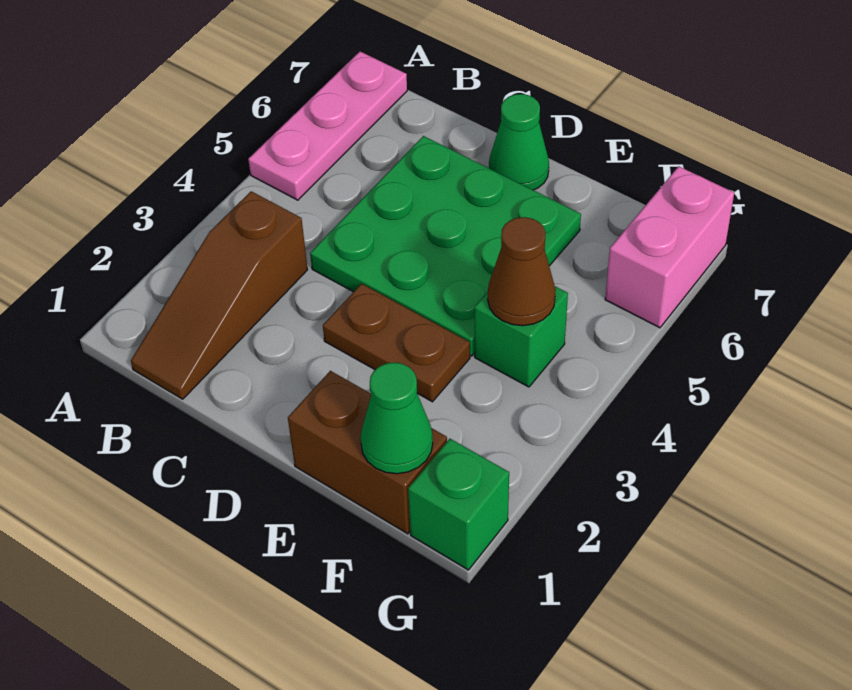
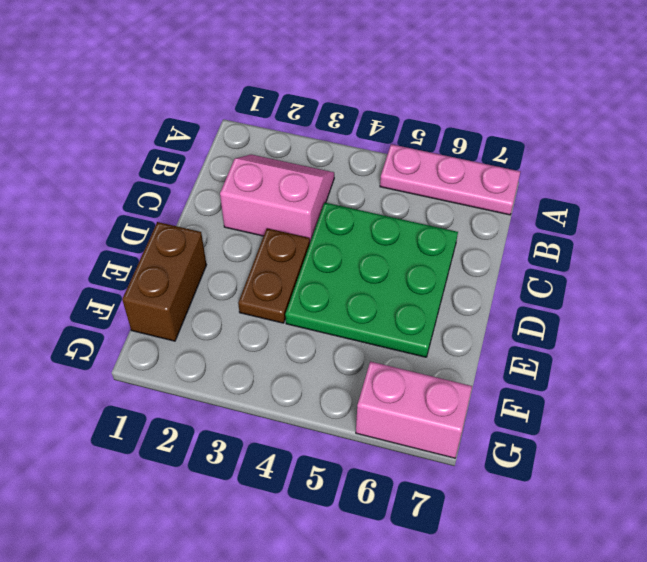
pink slope B2:C3 level 1 top C -> brown slope B1:B3 level 1 top 3
none -> green cone D7 level 1
none -> green brick F4 level 1

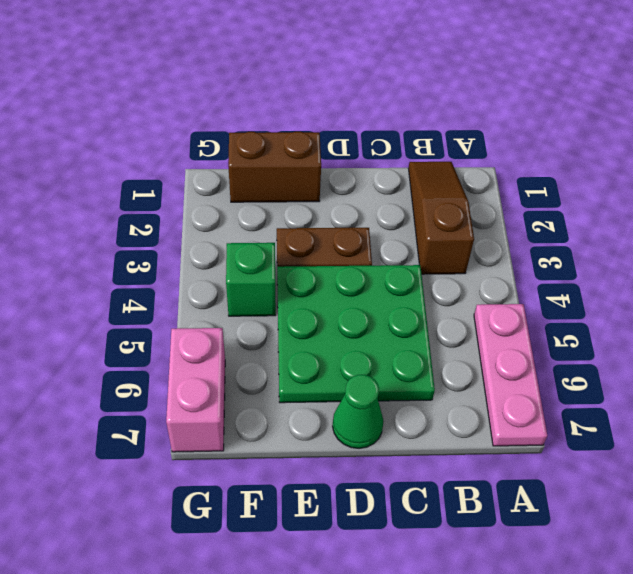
none -> green brick G1 level 1
none -> green cone F1 level 2

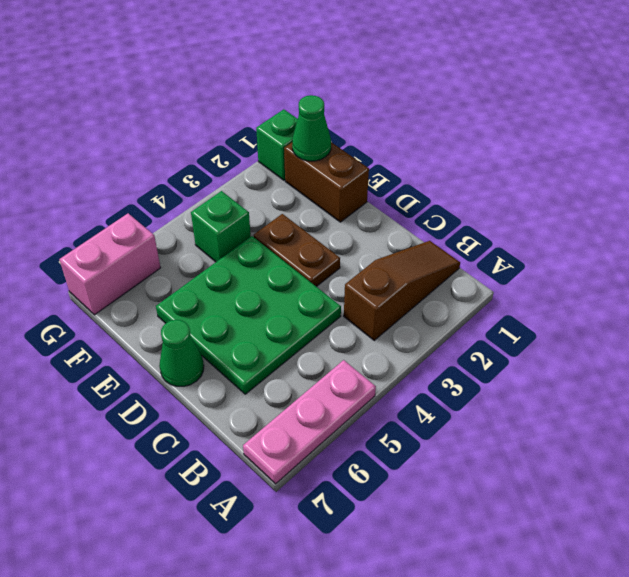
none -> brown cone F4 level 2

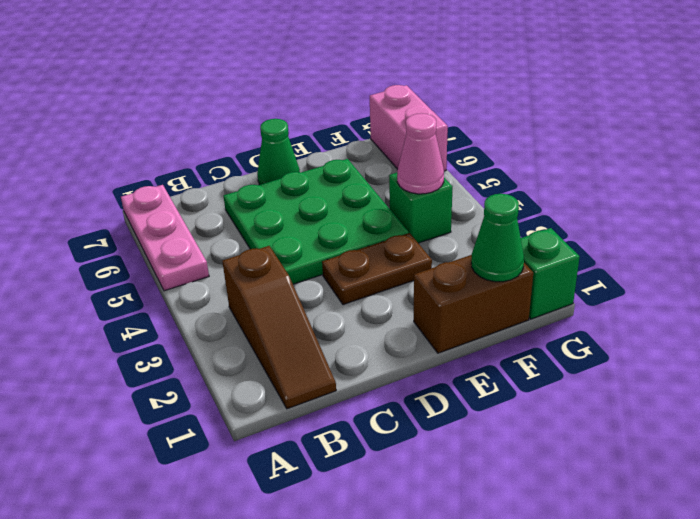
pink cone F4 level 2 -> brown cone F4 level 2

